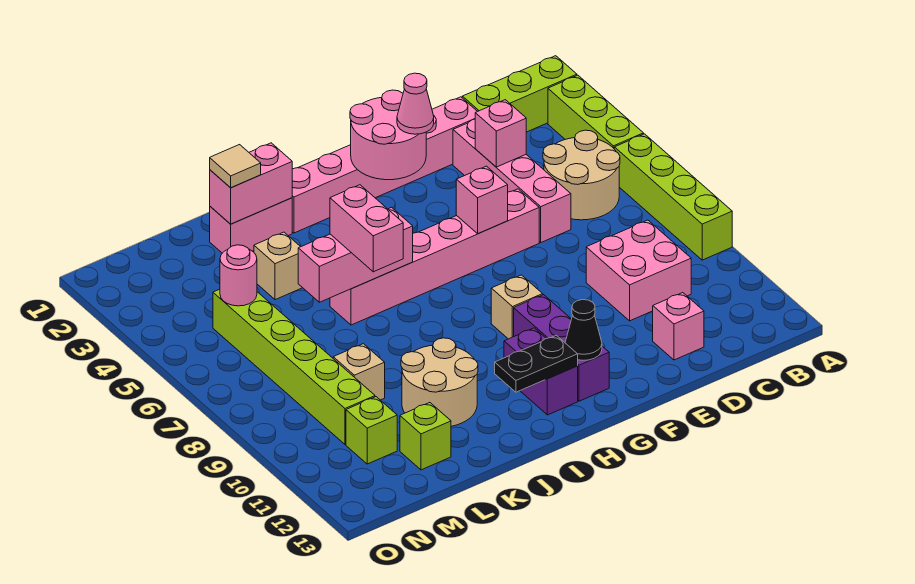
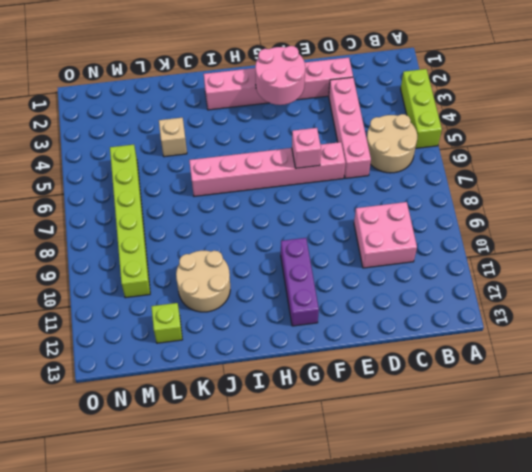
none -> lime brick A2:C2 level 1
none -> lime brick A6:A9 level 1
none -> pink brick D12 level 1
none -> tan brick G9 level 1

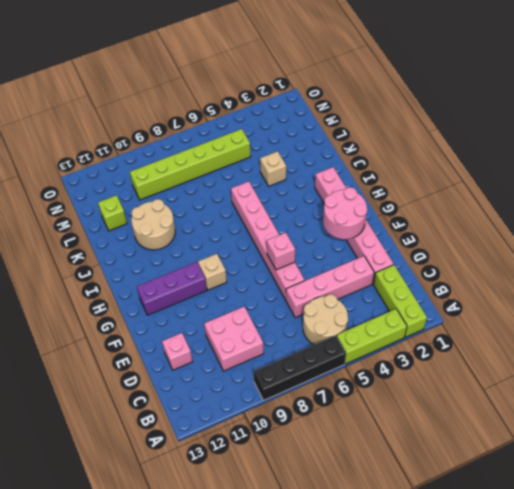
black brick A6:A9 level 1 -> lime brick A6:A9 level 1
none -> purple brick H11:H12 level 1
none -> pink brick J2:K2 level 1
none -> tan brick L9 level 1
none -> lime brick M11 level 1

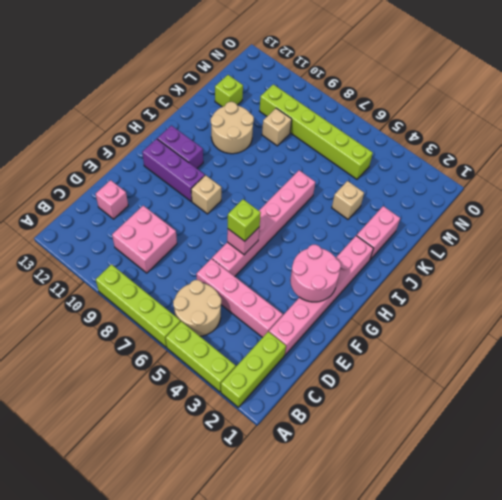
lime brick F6 level 3 -> lime brick M11 level 1
none -> pink brick D4 level 2
none -> black cone G12 level 2
none -> black plate H12:I12 level 2
none -> pink brick I6:K6 level 2

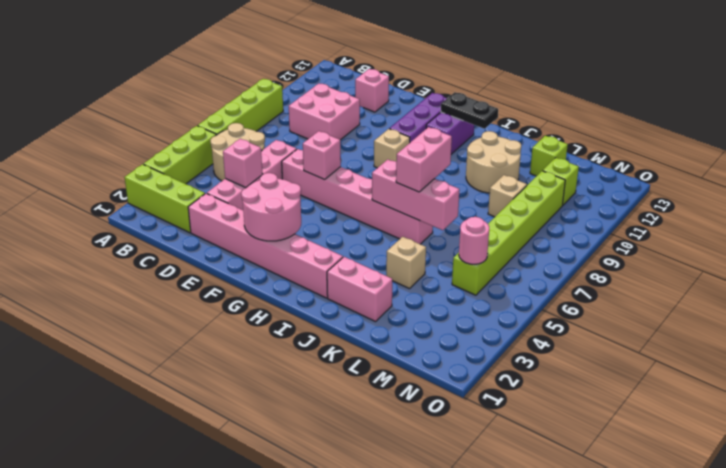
none -> black cone G12 level 2
none -> pink brick J2:K2 level 2
none -> pink cone F3 level 3
none -> tan tile K2 level 3

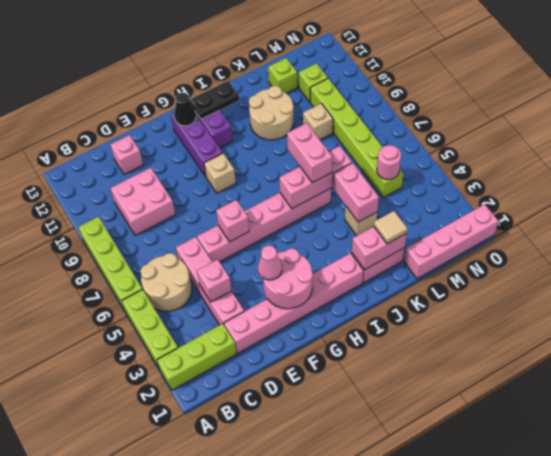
pink brick K4:K5 level 2 -> none
pink brick L1:O1 level 1 -> none

